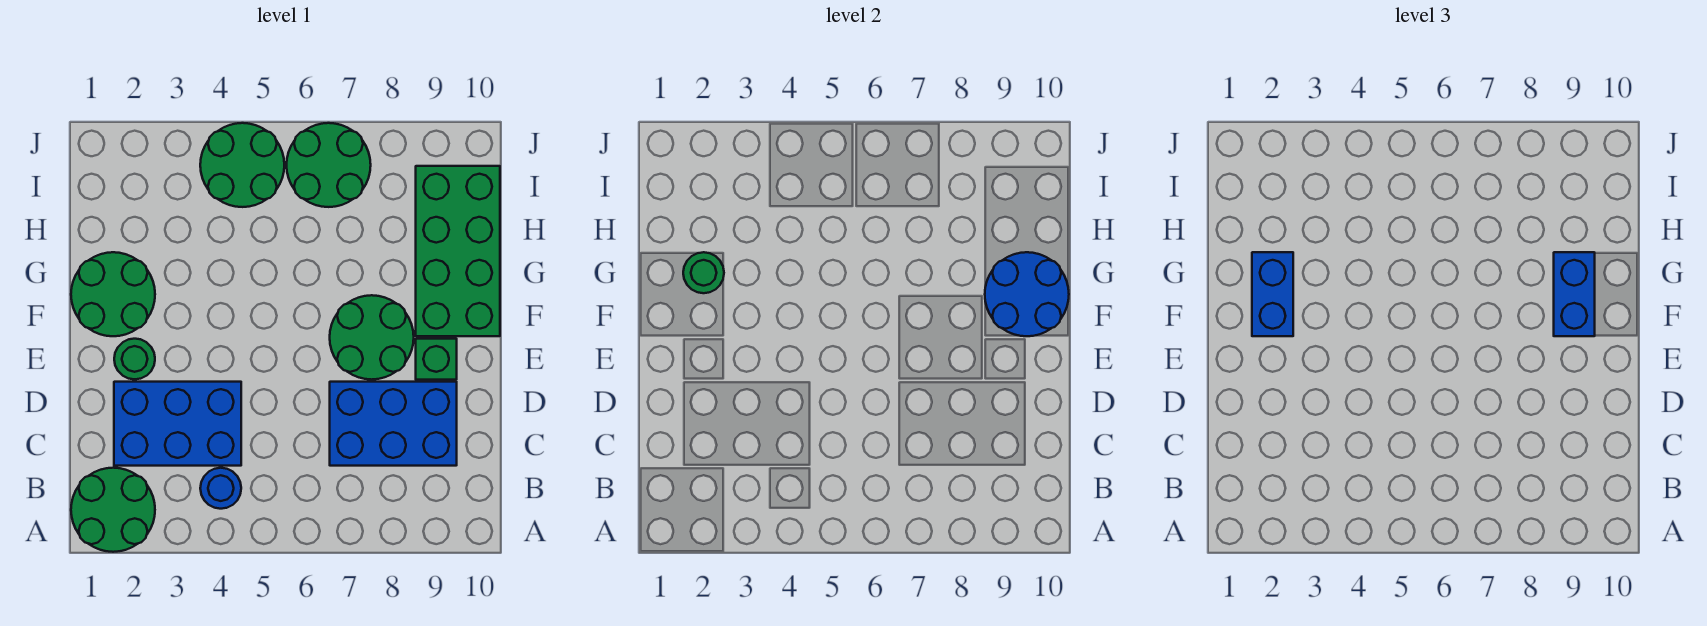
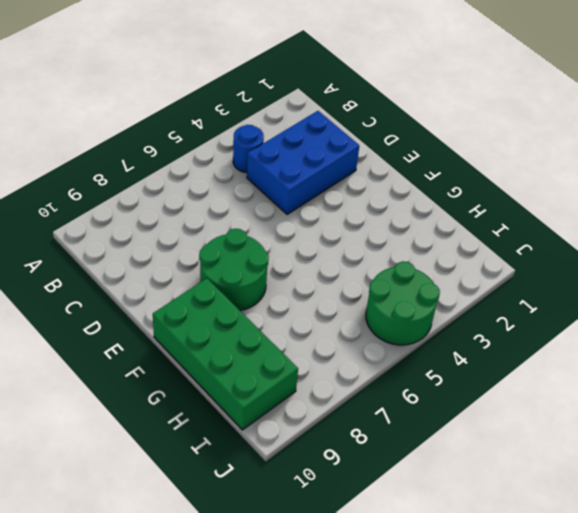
none -> green round brick A1:B2 level 1
none -> blue brick C7:D9 level 1
none -> green round brick E2 level 1

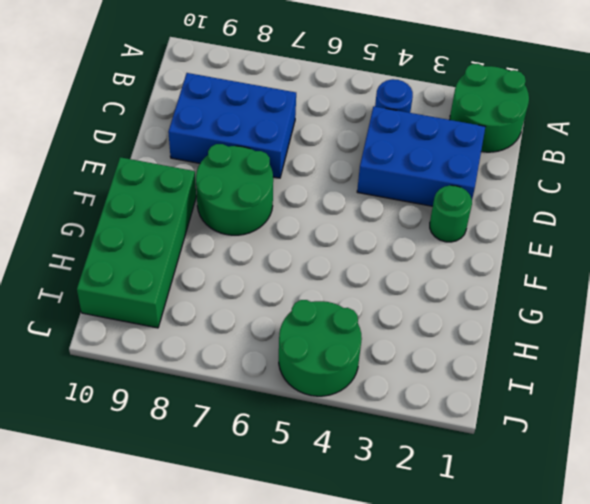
none -> green brick E9 level 1
none -> green round brick F1:G2 level 1
none -> green round brick I6:J7 level 1

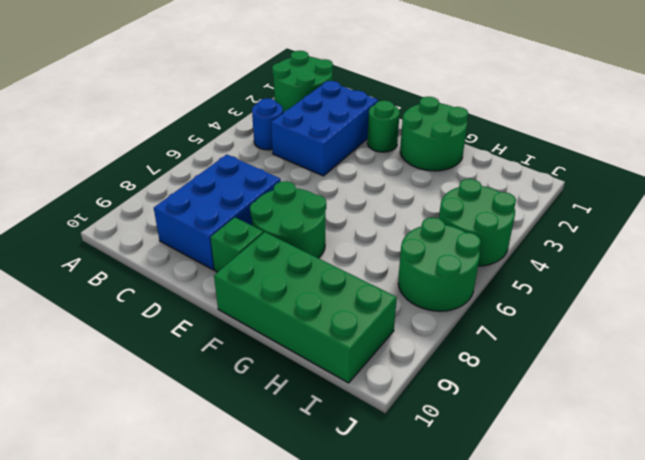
none -> blue round brick F9:G10 level 2
none -> green round brick G2 level 2
none -> blue brick F2:G2 level 3

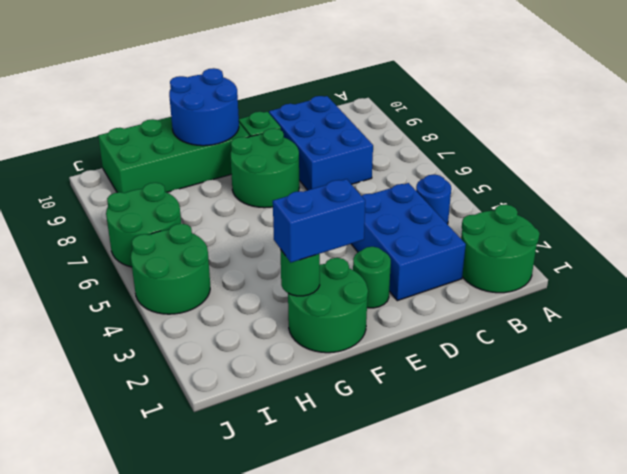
none -> blue brick F9:G9 level 3

